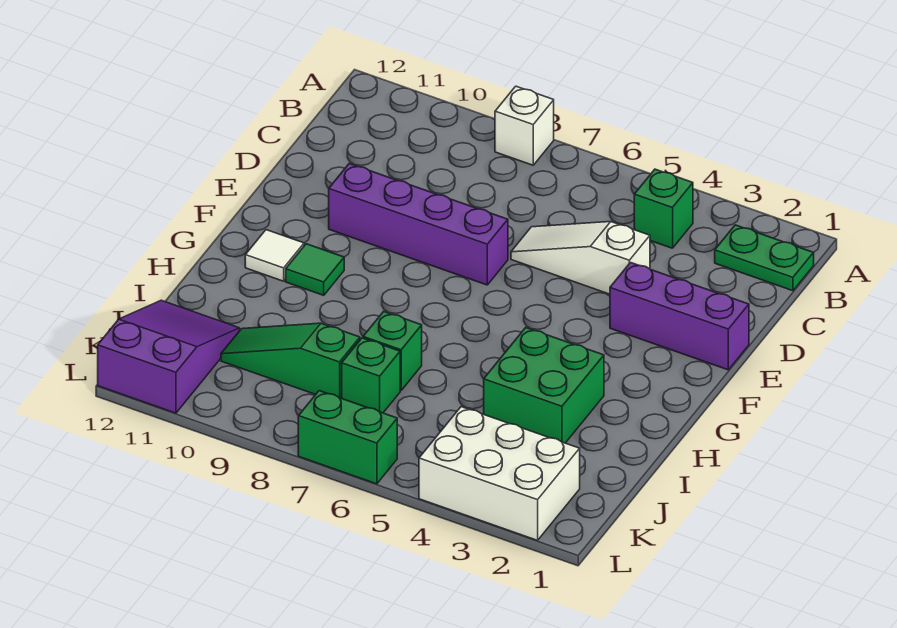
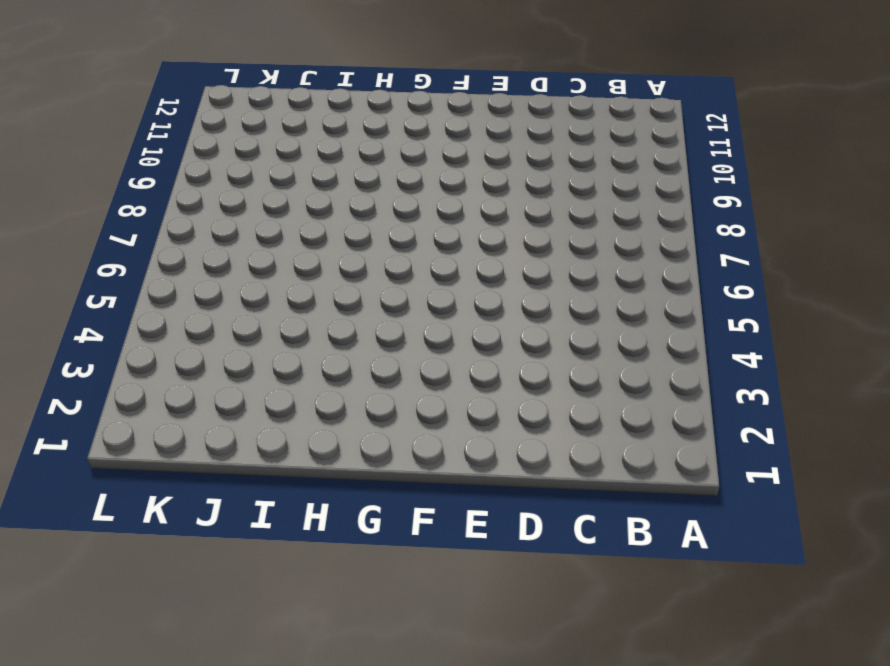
none -> white brick A8 level 1
none -> green plate B1:B2 level 1
none -> green brick B4 level 1

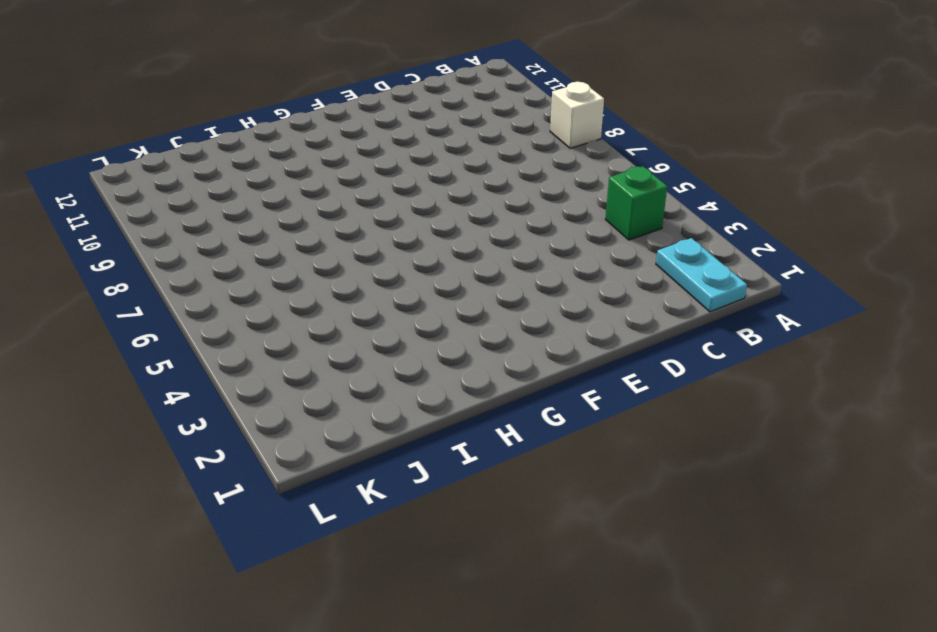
cyan plate B1:B2 level 1 -> green plate B1:B2 level 1
none -> white slope D4:D6 level 1 top 4
none -> purple brick E1:E3 level 1
none -> purple brick E7:E10 level 1

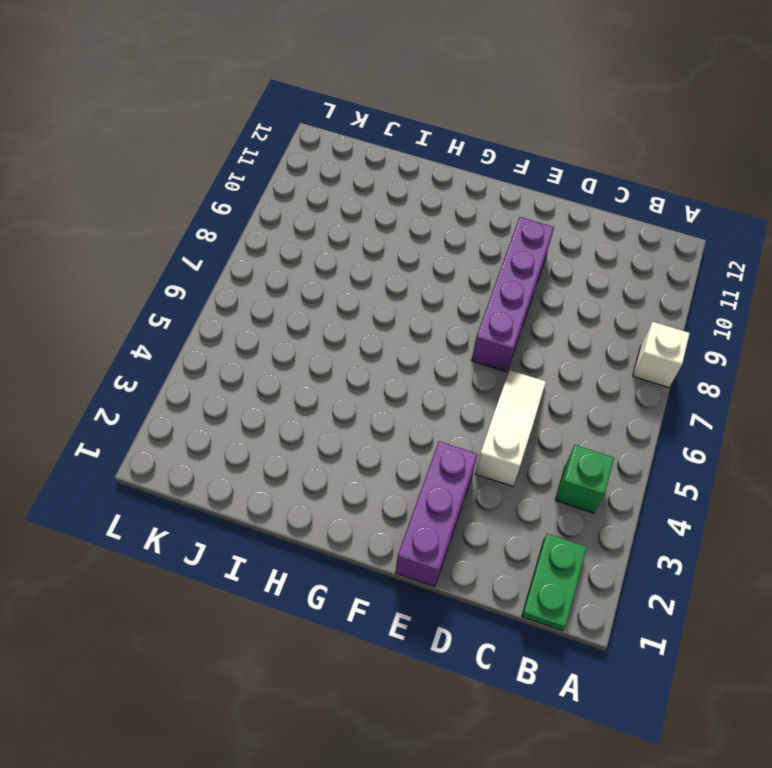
none -> green tile G10 level 1
none -> white tile G11 level 1
none -> green brick H3:I4 level 1

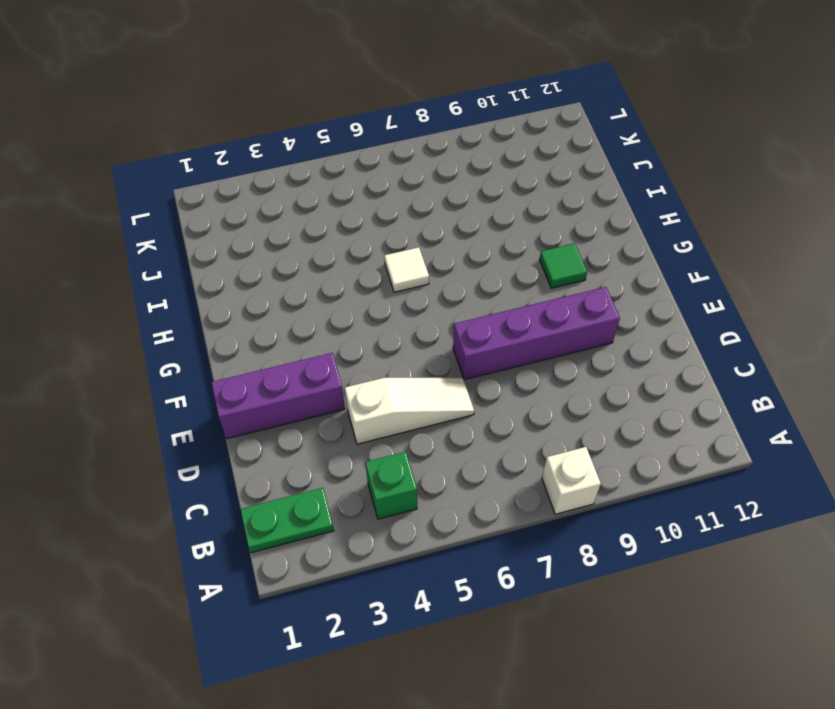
white tile H6 level 1 -> white tile G11 level 1
none -> green brick H3:I4 level 1
none -> green brick I7 level 1
none -> green brick J7 level 1

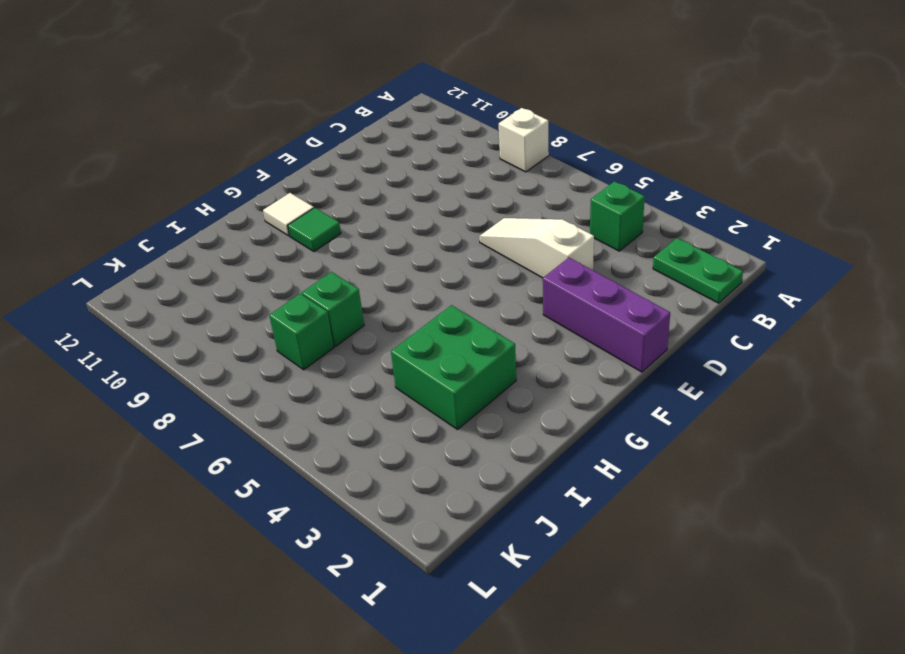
none -> purple brick E7:E10 level 1
none -> green slope J8:J10 level 1 top 8
none -> purple slope J11:L12 level 1 top L

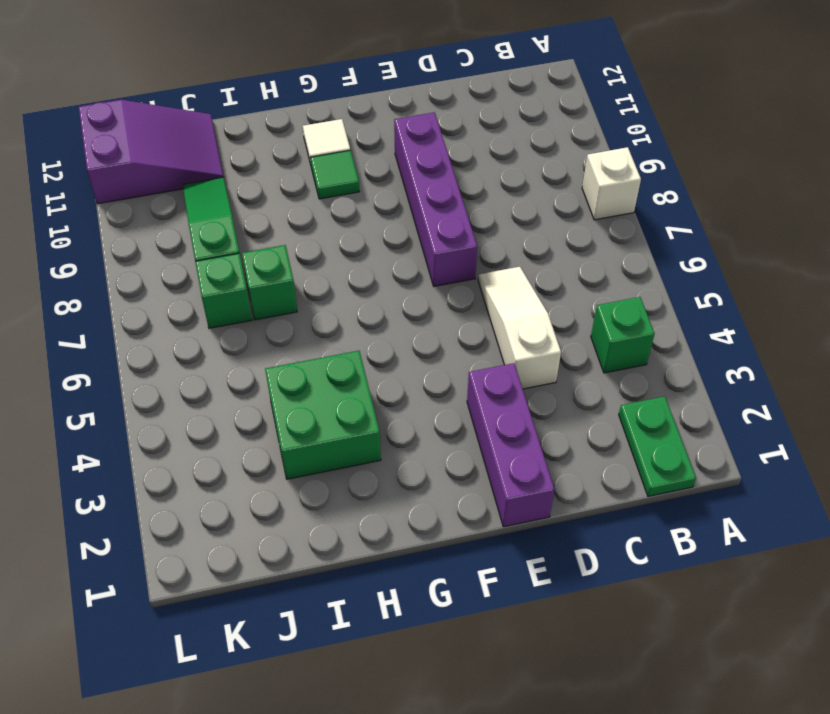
none -> white brick K2:L4 level 1
none -> green brick L6:L7 level 1

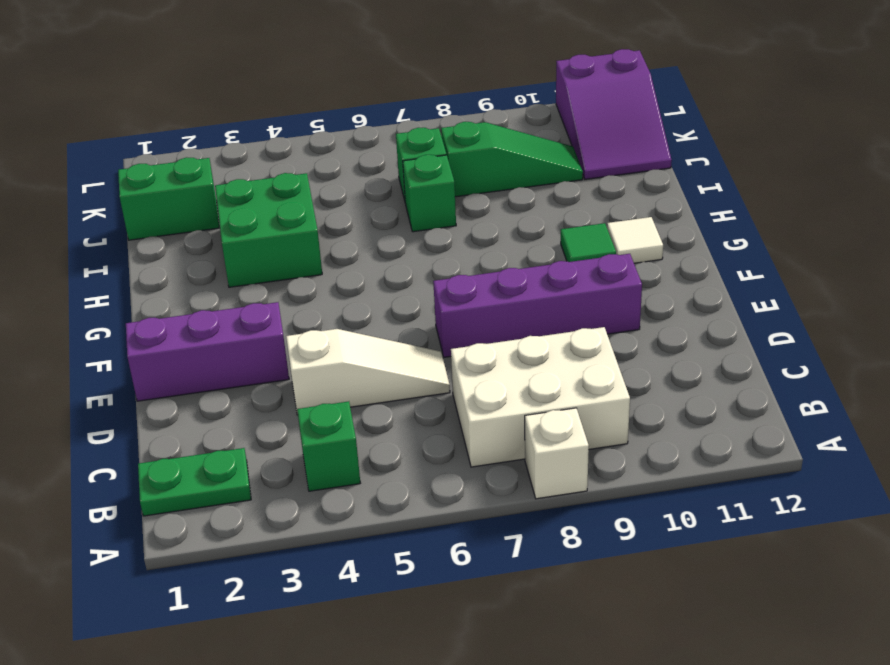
white brick B7:C9 level 1 -> white brick K2:L4 level 1
green brick J1:J2 level 1 -> green brick L6:L7 level 1

